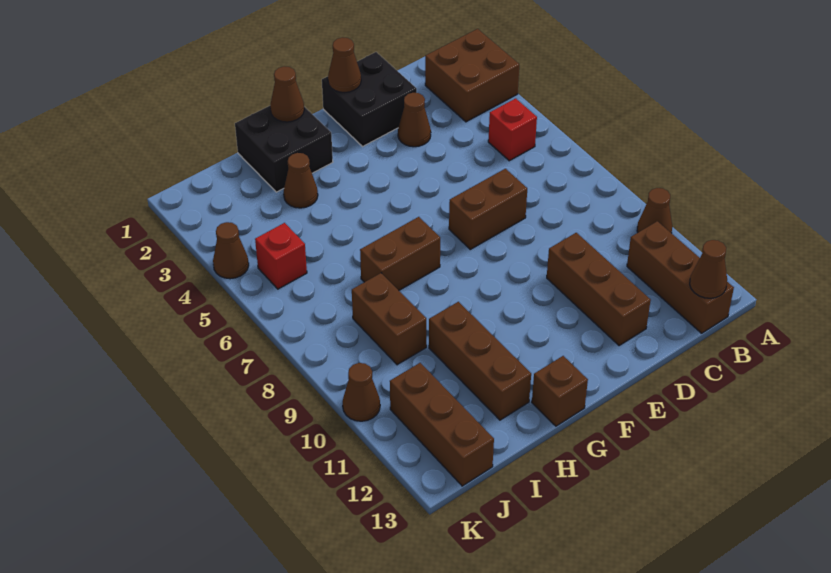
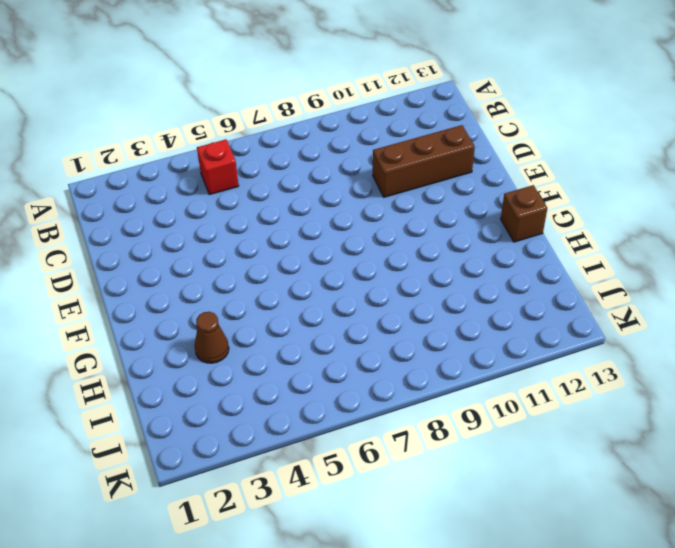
none -> brown brick A2:B3 level 1
none -> brown cone A10 level 1
none -> brown brick B11:B13 level 1

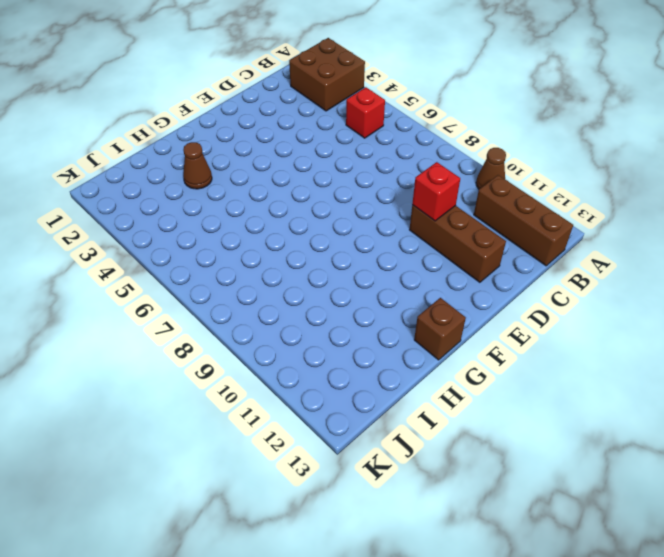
red brick D10 level 2 -> red brick J5 level 1
none -> black brick D1:E2 level 1
none -> brown cone D3 level 1
none -> brown brick D7:E7 level 1

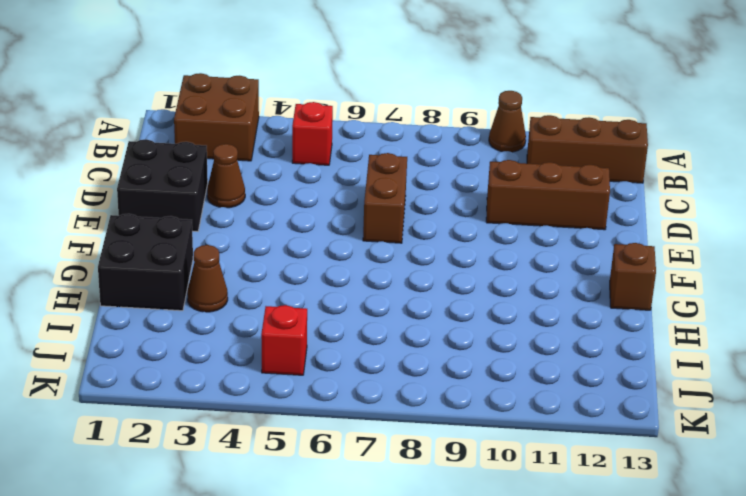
none -> brown brick G7:H7 level 1
none -> brown brick H10:H12 level 1
none -> brown brick I8:I9 level 1

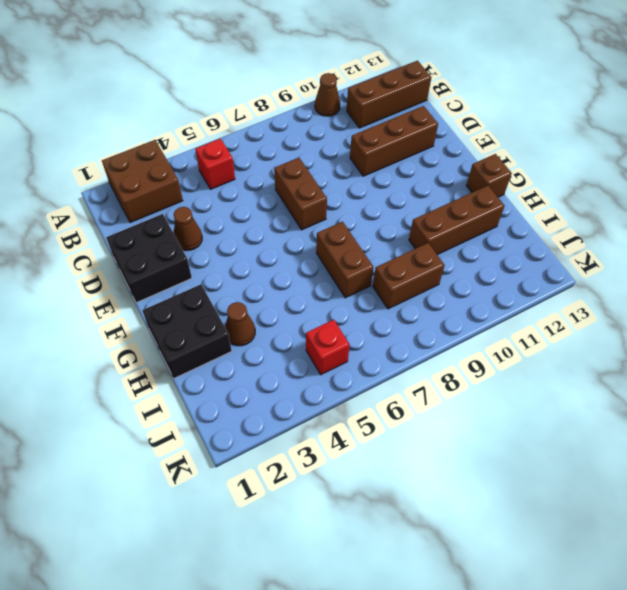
none -> brown brick J11:J13 level 1
none -> brown cone K4 level 1
none -> brown cone K10 level 1

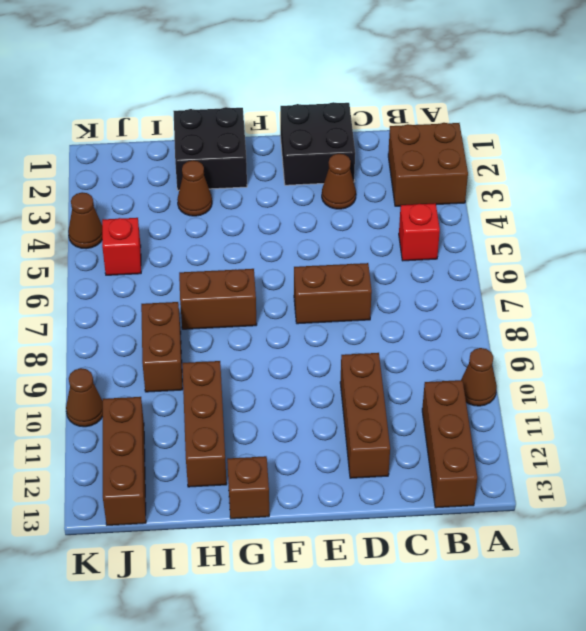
none -> brown cone B13 level 2
none -> brown cone E1 level 2
none -> brown cone G1 level 2

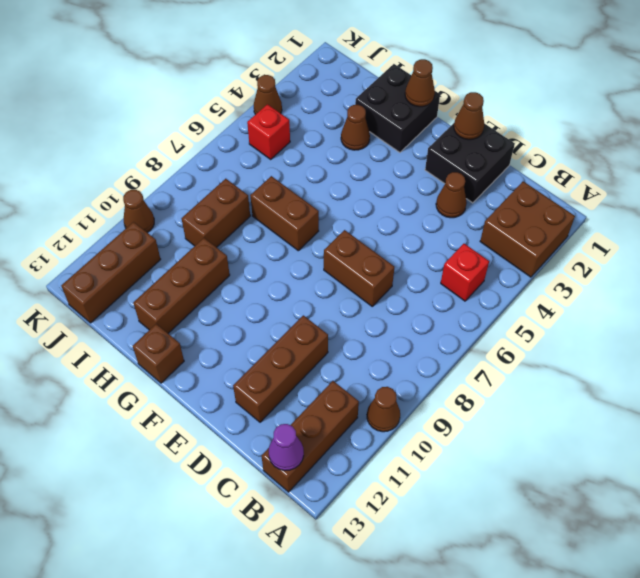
purple cone B13 level 2 -> brown cone B13 level 2

